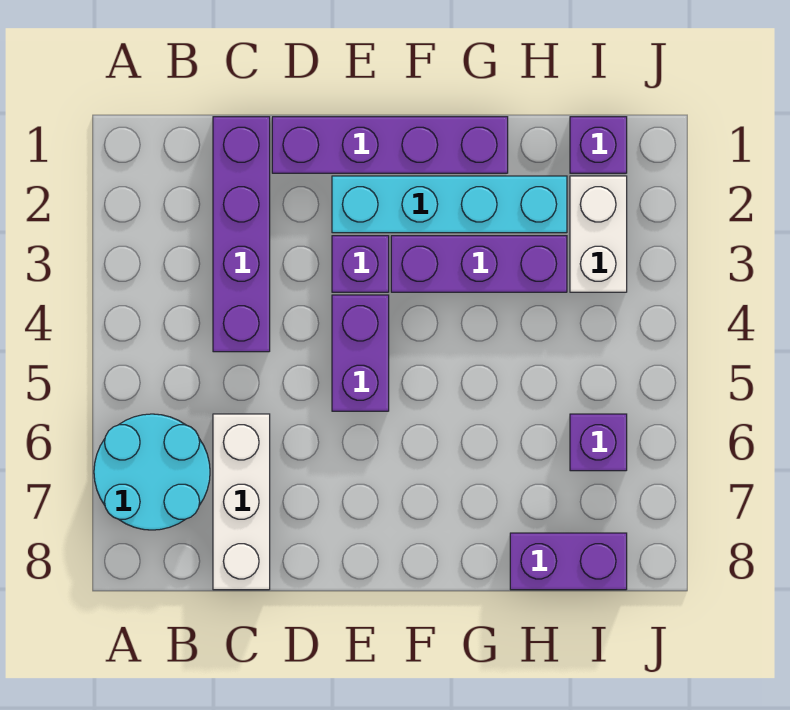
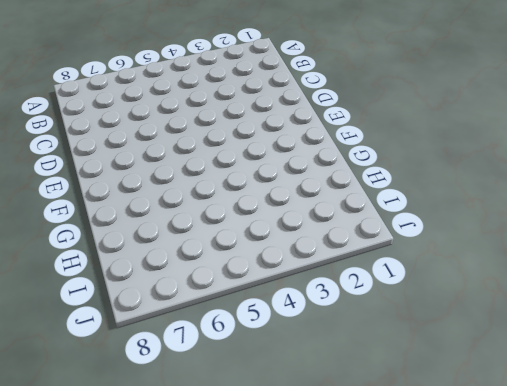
none -> cyan round brick A6:B7 level 1
none -> purple brick C1:C4 level 1
none -> white brick C6:C8 level 1

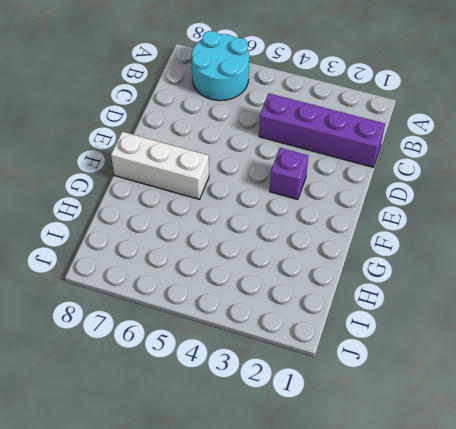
white brick F6:F8 level 1 -> white brick C6:C8 level 1
none -> purple brick D1:G1 level 1
none -> cyan brick E2:H2 level 1
none -> purple brick E4:E5 level 1

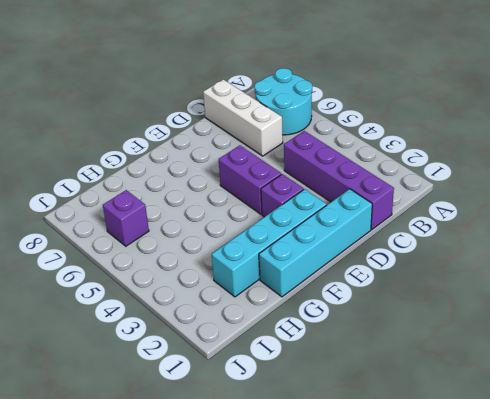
cyan brick D1:G1 level 1 -> purple brick D1:G1 level 1
none -> purple brick F3:H3 level 1
none -> purple brick H8:I8 level 1
none -> purple brick I1 level 1

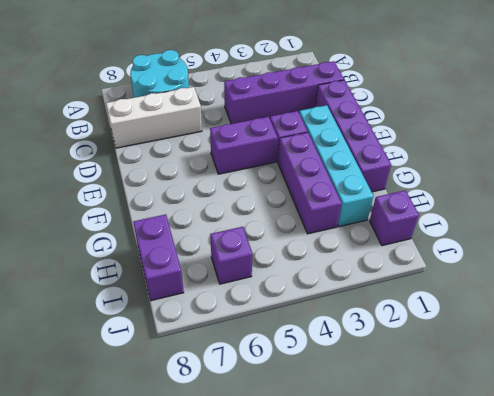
none -> white brick I2:I3 level 1

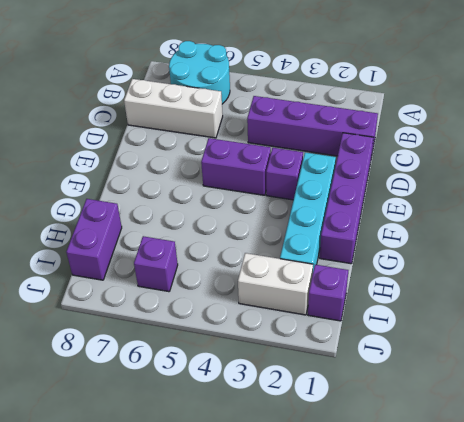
none -> purple brick F3:H3 level 1

